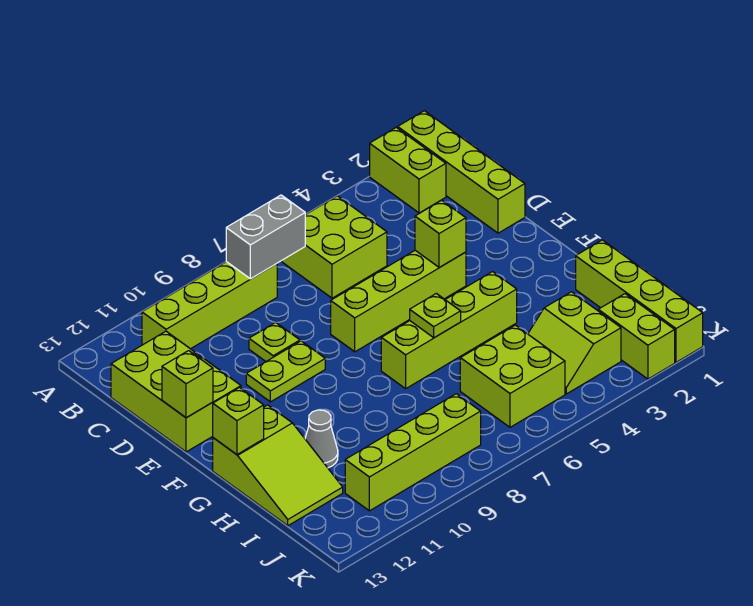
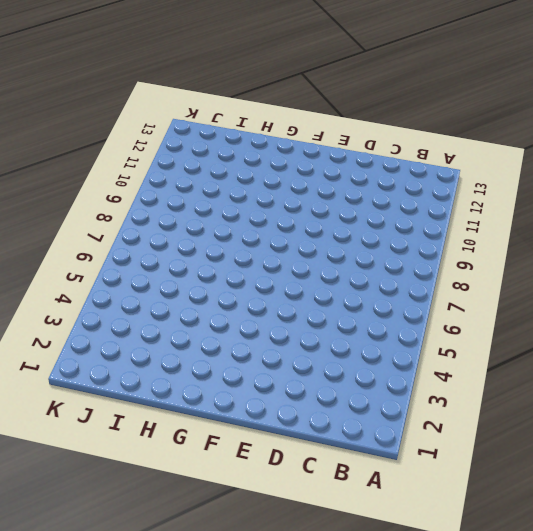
none -> lime brick A1:D1 level 1
none -> lime brick A2:B2 level 1
none -> lime brick B5:C6 level 1

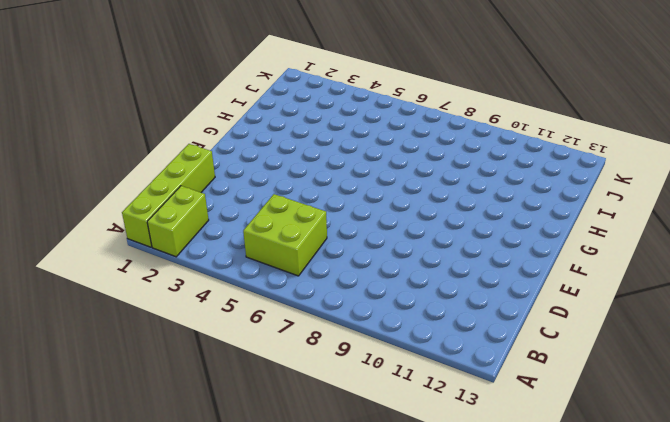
none -> lime brick B8:B11 level 1
none -> lime brick C12:E13 level 1
none -> lime plate D9 level 1

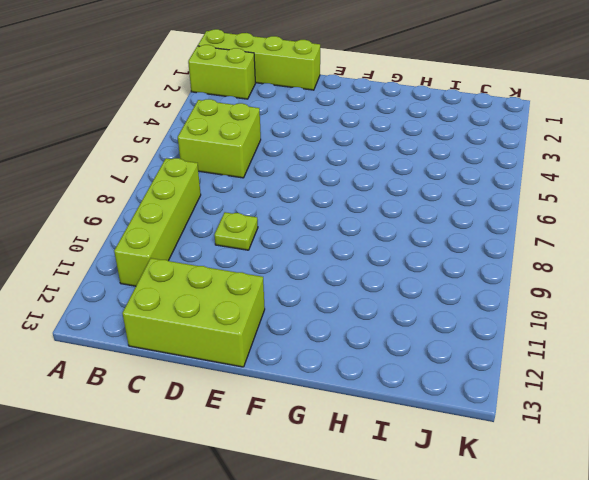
none -> lime brick E4:E7 level 1
none -> lime plate E9:E10 level 1
none -> lime brick G4:G7 level 1

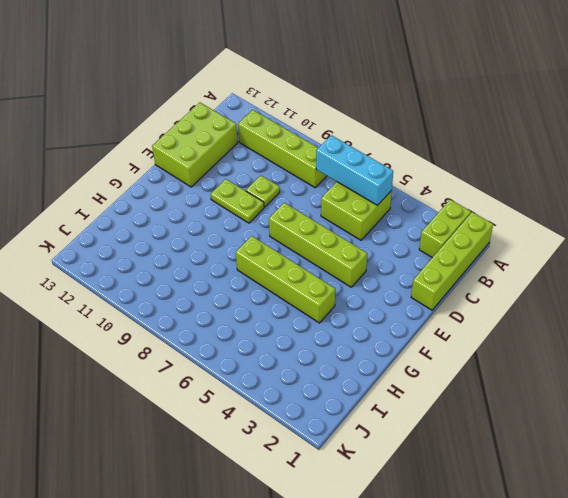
cyan brick B5:B7 level 2 -> grey brick B7:B8 level 2
none -> lime slope G12:I13 level 1 top G
none -> lime brick H1:K1 level 1
none -> grey cone H11 level 1

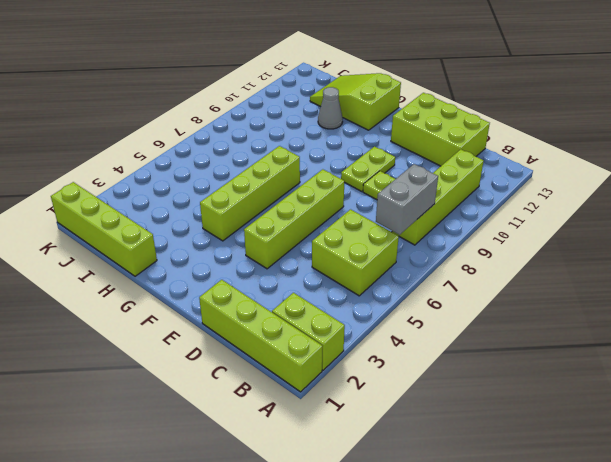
none -> lime slope I3:J4 level 1 top 3
none -> lime brick I5:J6 level 1
none -> lime brick J2:K2 level 1

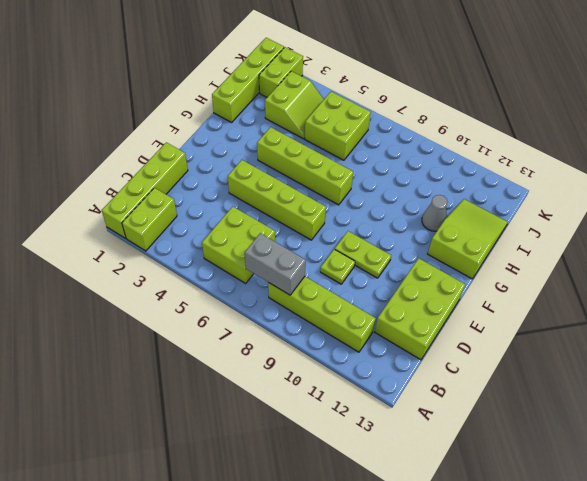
none -> lime brick J8:J11 level 1
none -> lime brick E4 level 2
none -> lime brick E13 level 2

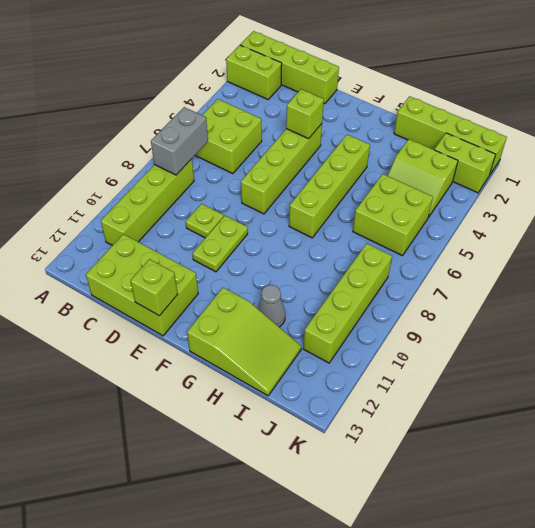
none -> lime plate G6 level 2
none -> lime brick G13 level 2

